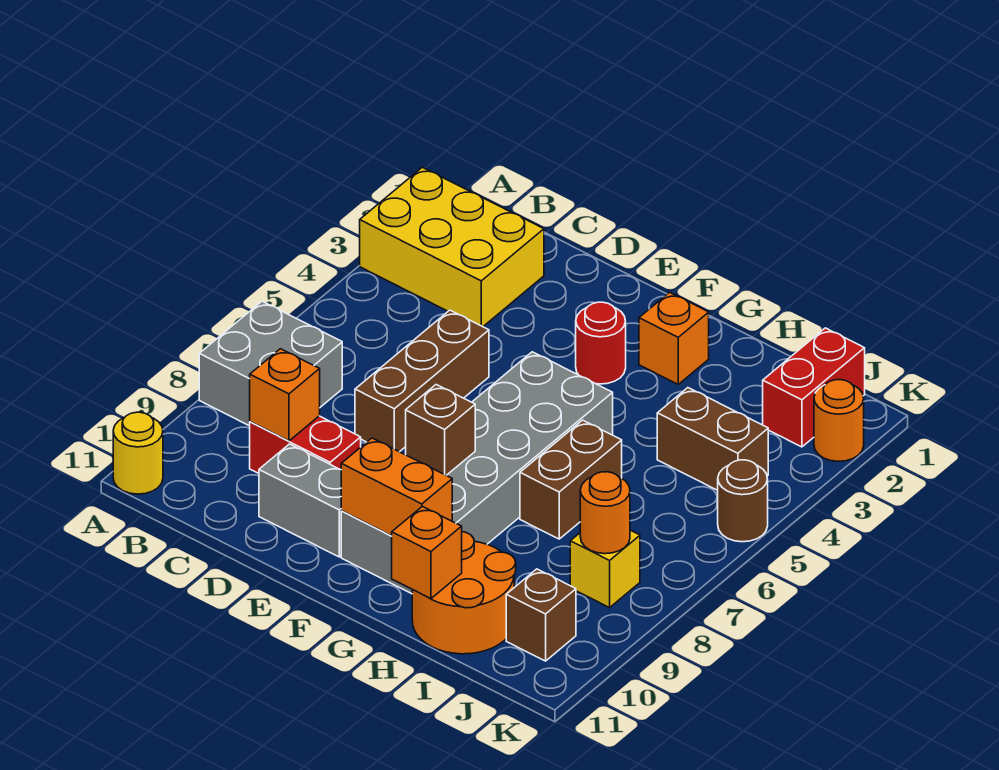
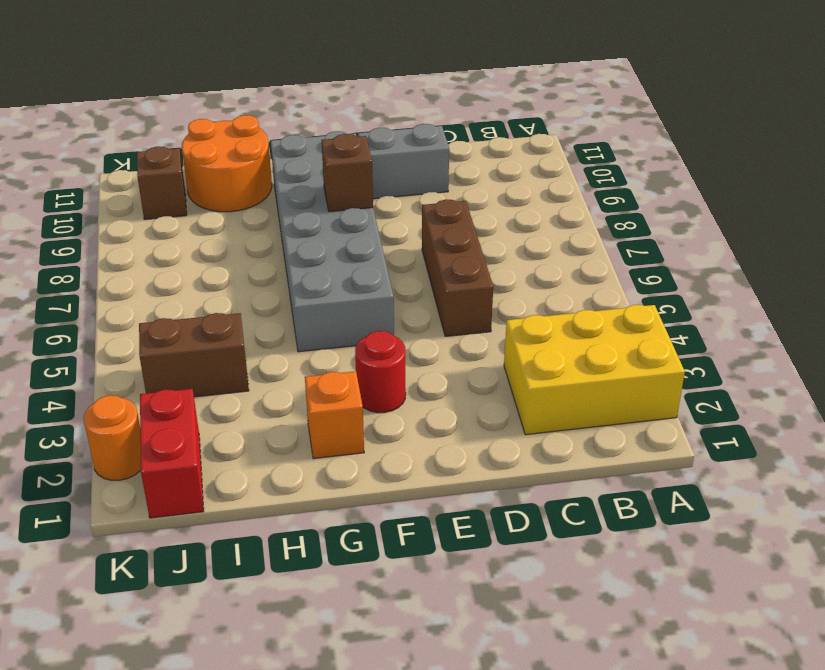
none -> grey brick A7:B8 level 1
none -> yellow round brick A11 level 1
none -> red brick C9:D9 level 1

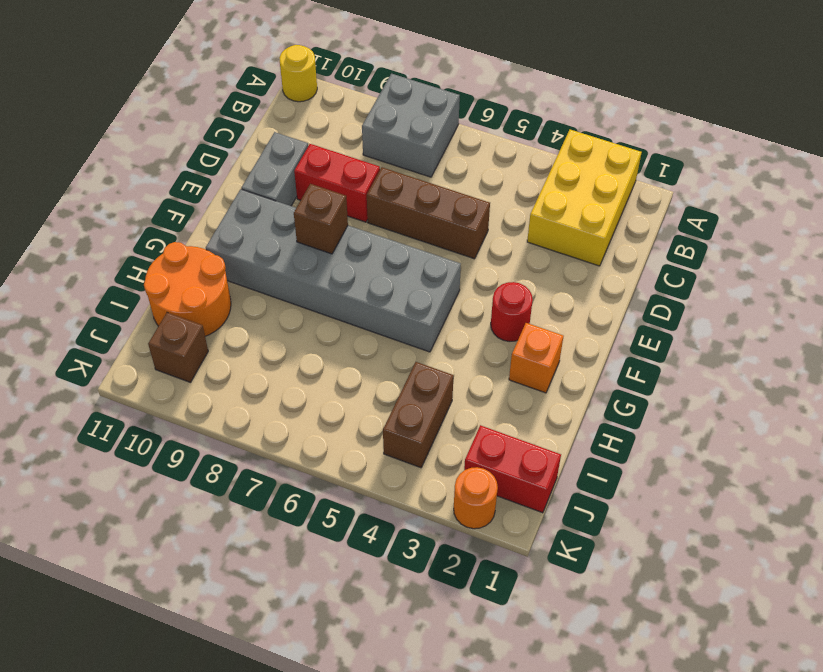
red brick D8:D9 level 1 -> red brick C9:D9 level 1
none -> brown brick H6:H7 level 1
none -> yellow brick J8 level 1
none -> brown round brick K5 level 1

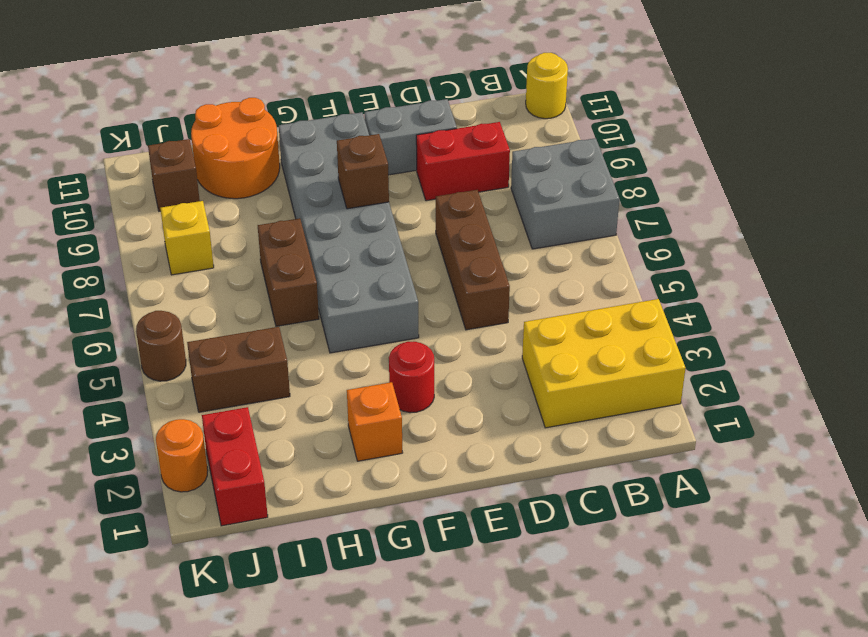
none -> orange brick C9 level 2
none -> orange brick F10:G10 level 2
none -> orange brick H11 level 2

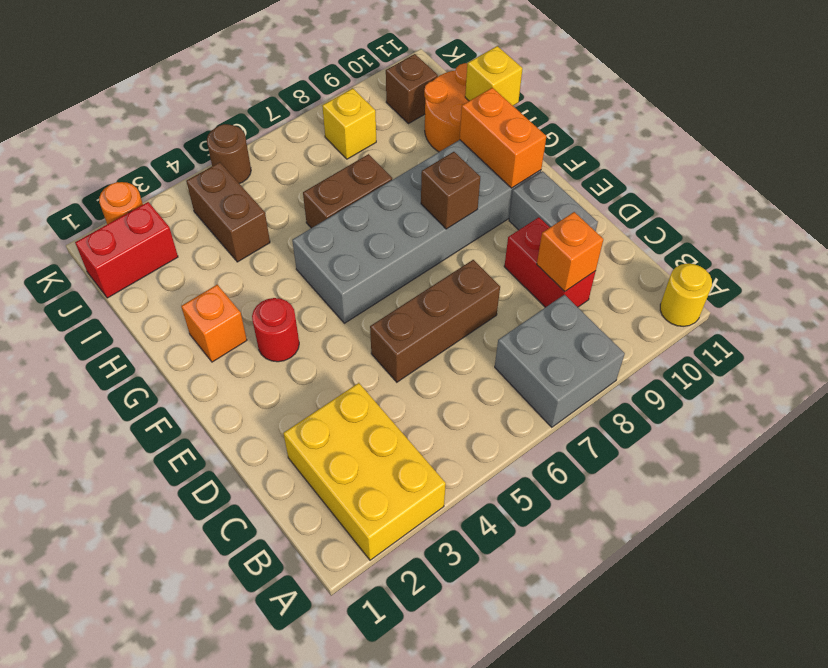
yellow brick H11 level 2 -> orange brick H11 level 2
none -> orange round brick J8 level 2

